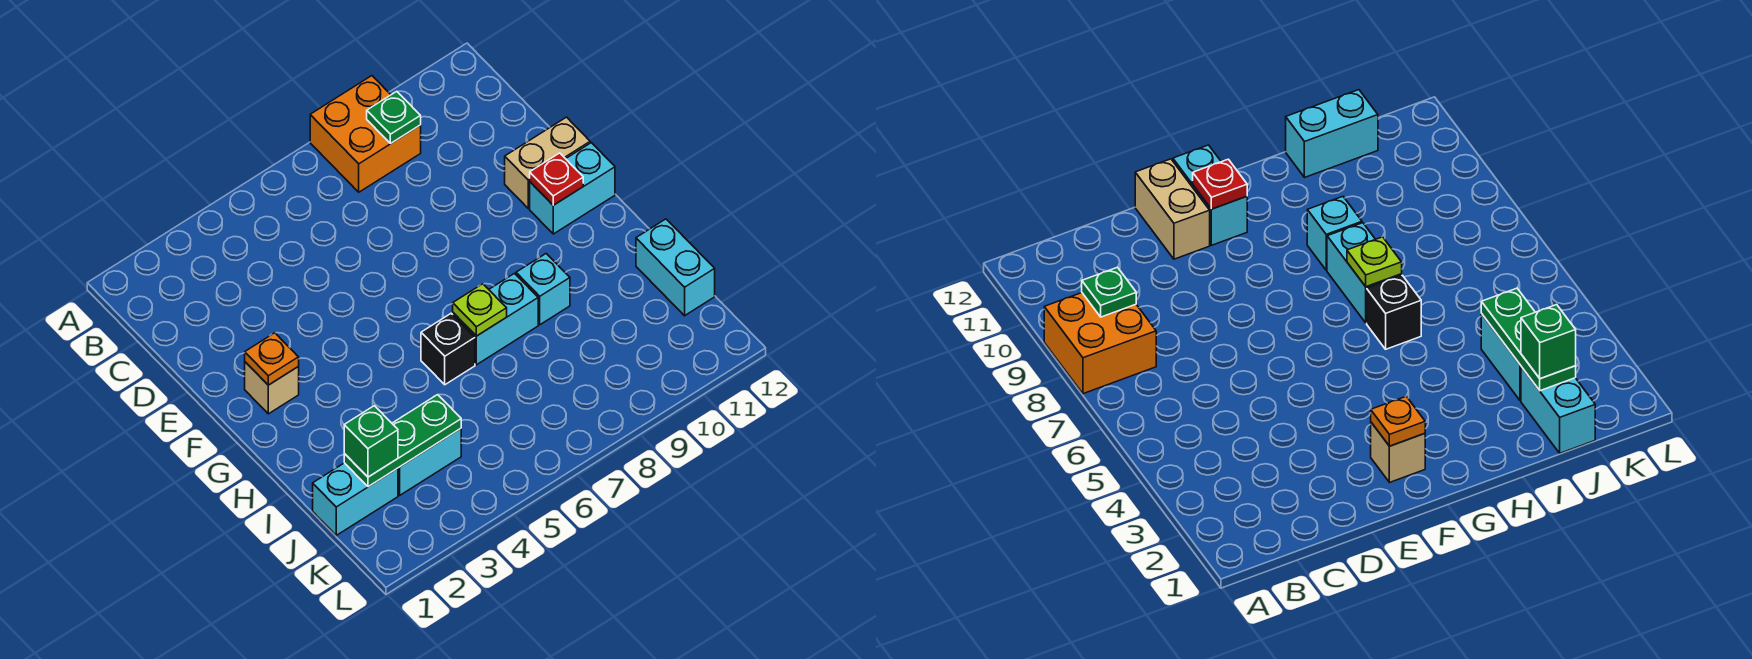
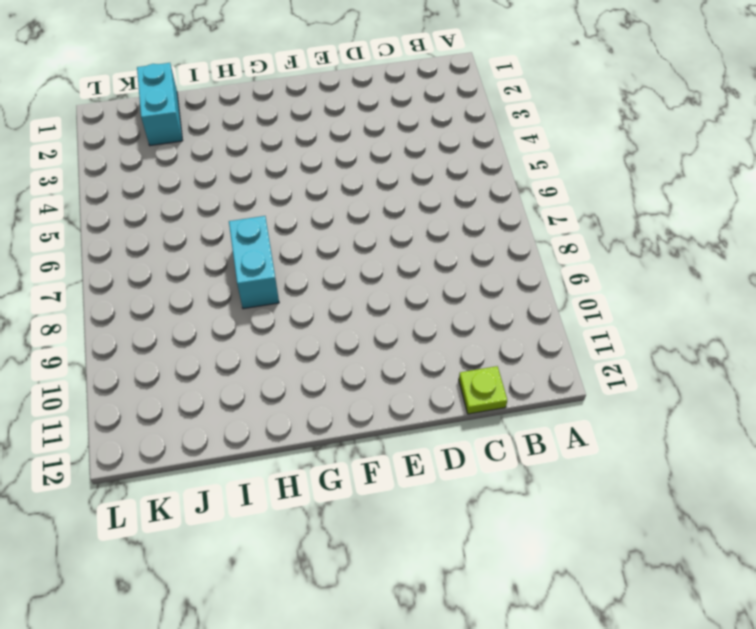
lime plate C12 level 1 -> lime plate H7 level 2
none -> orange brick A8:B9 level 1
none -> tan brick E11:E12 level 1
none -> tan brick F2 level 1

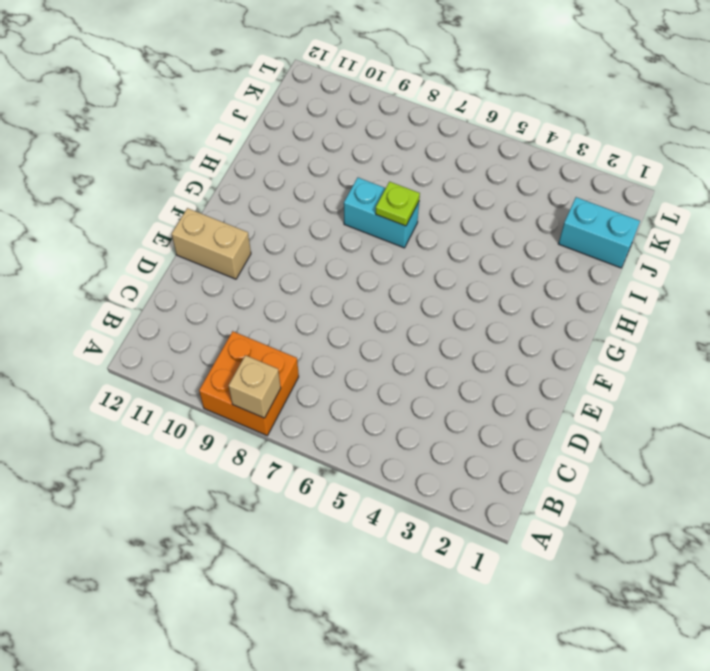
tan brick A8 level 2 -> tan brick F2 level 1
none -> cyan brick F11:F12 level 1
none -> black brick H6 level 1
none -> cyan brick H9 level 1

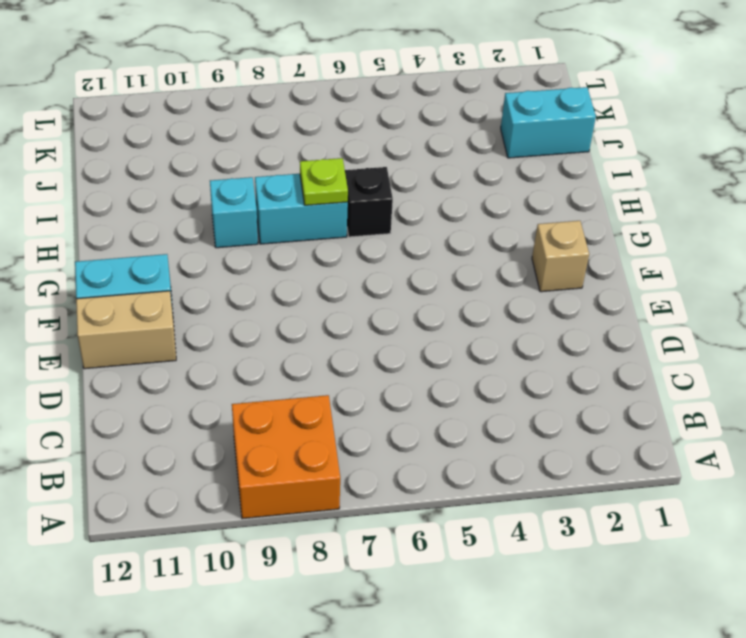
none -> cyan brick I12:J12 level 1
none -> cyan brick J3:J4 level 1
none -> green plate B9 level 2

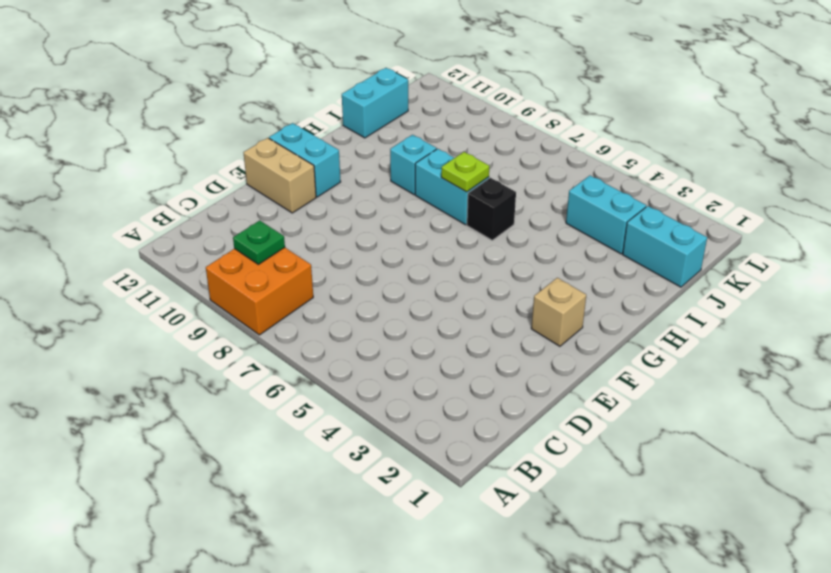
none -> orange plate F2 level 2
none -> red plate F11 level 2
none -> green plate J2:J4 level 2

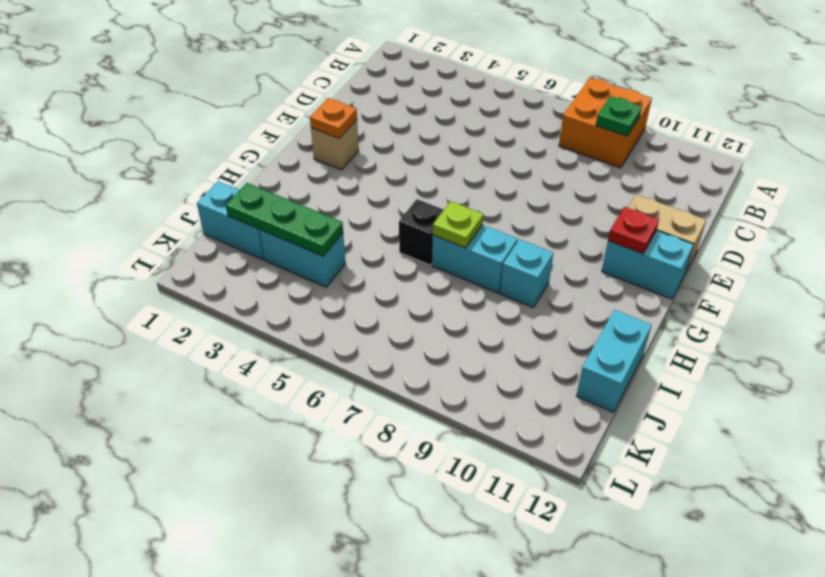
none -> green brick J2 level 3

